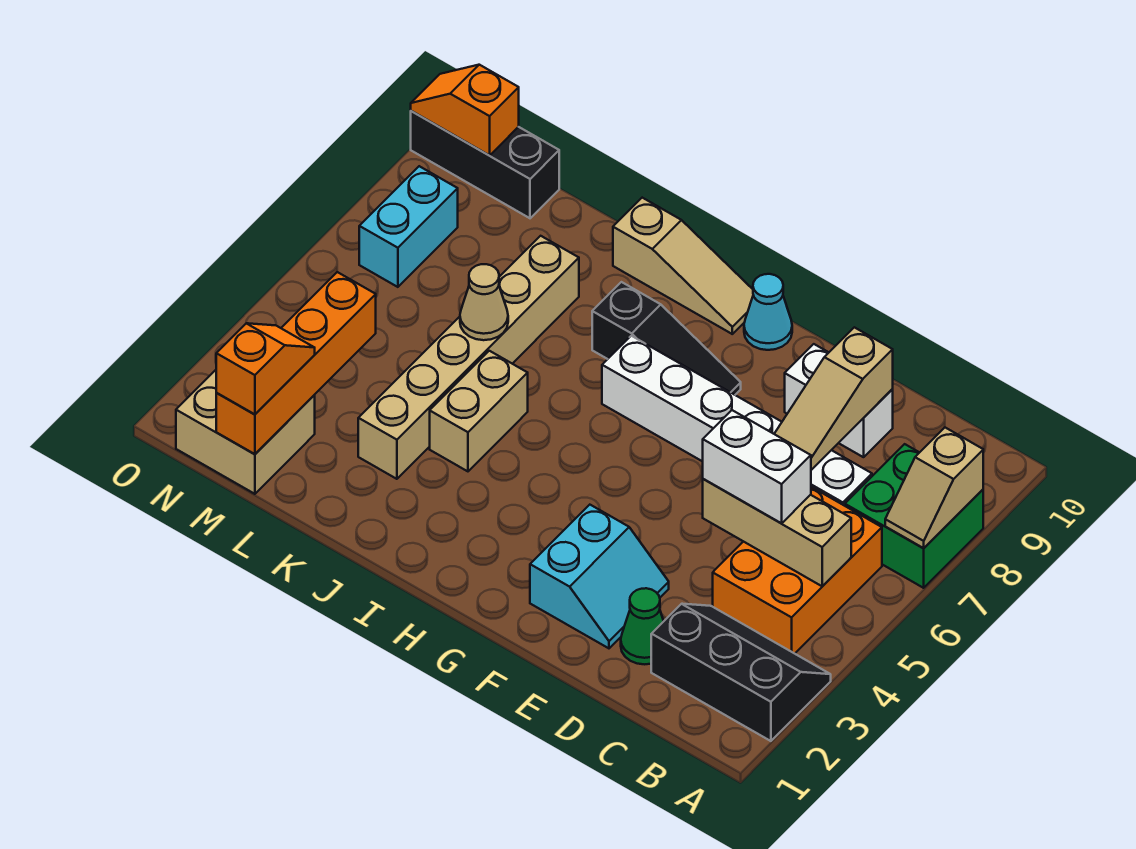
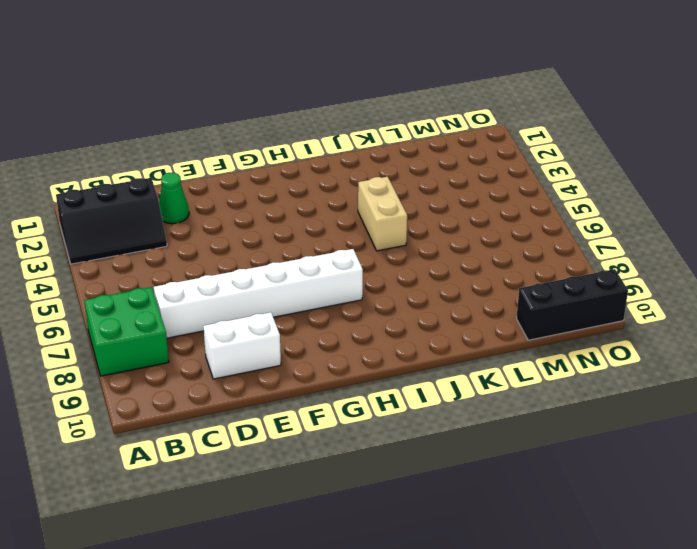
none -> orange brick B4:C6 level 1
none -> cyan slope E2:F3 level 1 top F
none -> black slope G8:I8 level 1 top I

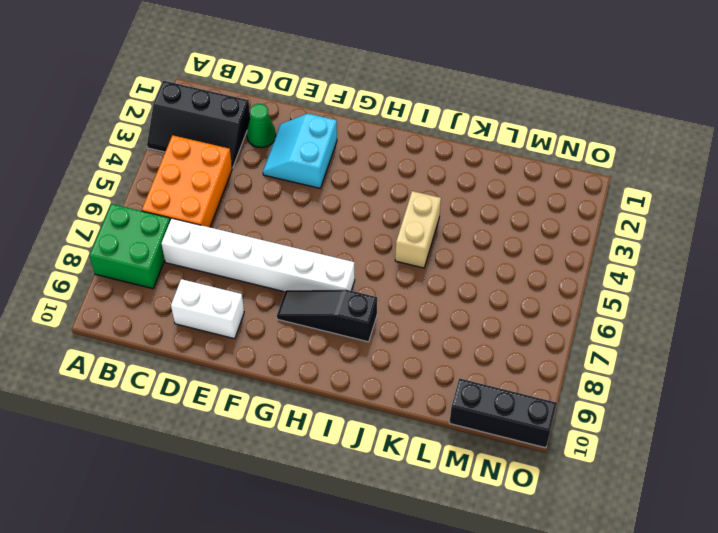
none -> cyan cone G10 level 1
none -> tan slope H10:J10 level 1 top J
none -> tan brick K3:K8 level 1

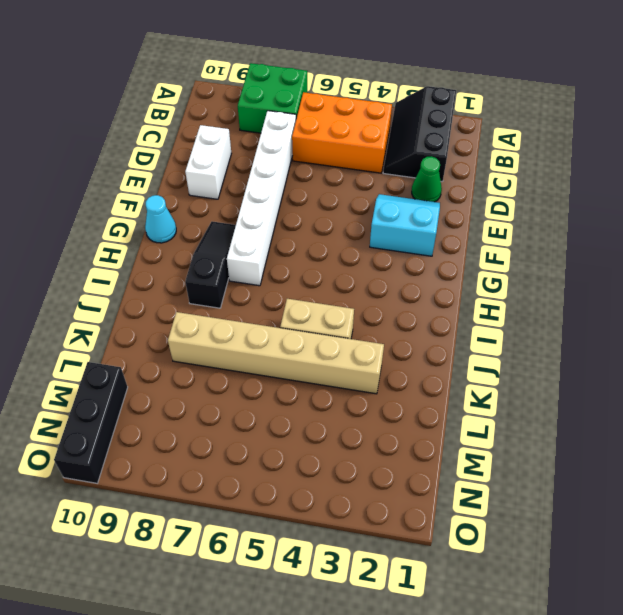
none -> tan slope H10:J10 level 1 top J
none -> tan brick M1:N2 level 1
none -> cyan brick N7:N8 level 1

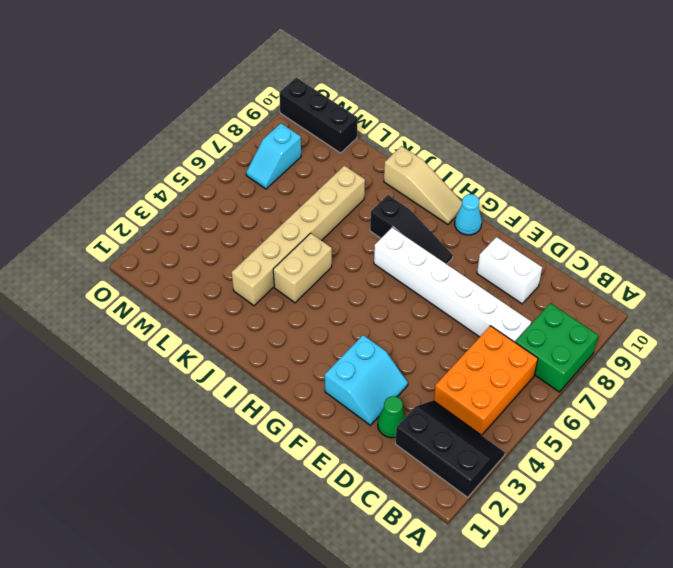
cyan slope N7:N8 level 1 top 8 -> cyan brick N7:N8 level 1
none -> tan brick M1:N2 level 1
none -> tan slope A7:A8 level 2 top 8
none -> tan brick B5:D5 level 2

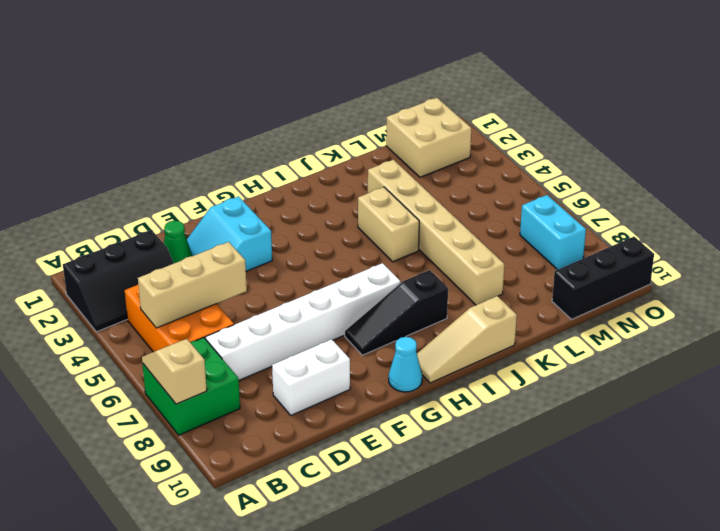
none -> tan slope D7:D9 level 2 top 9
none -> tan cone K6 level 2
none -> orange brick M1:M4 level 2

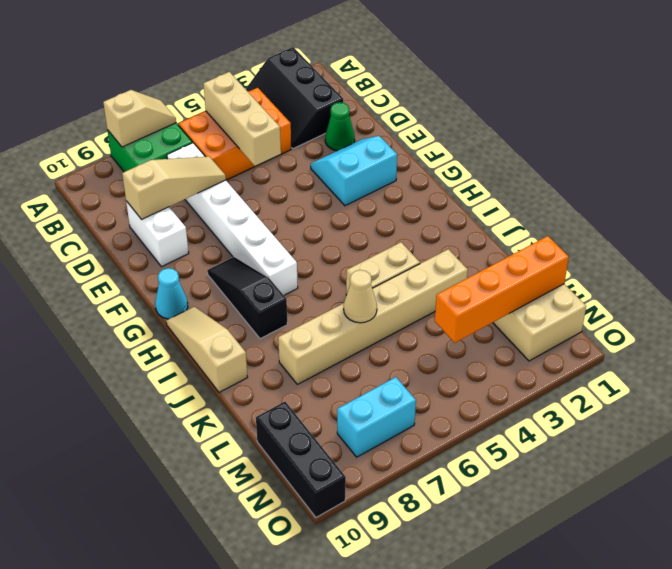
none -> orange slope N10:O10 level 2 top N
none -> white brick C5:D5 level 3
none -> orange slope M1:M2 level 3 top 1

